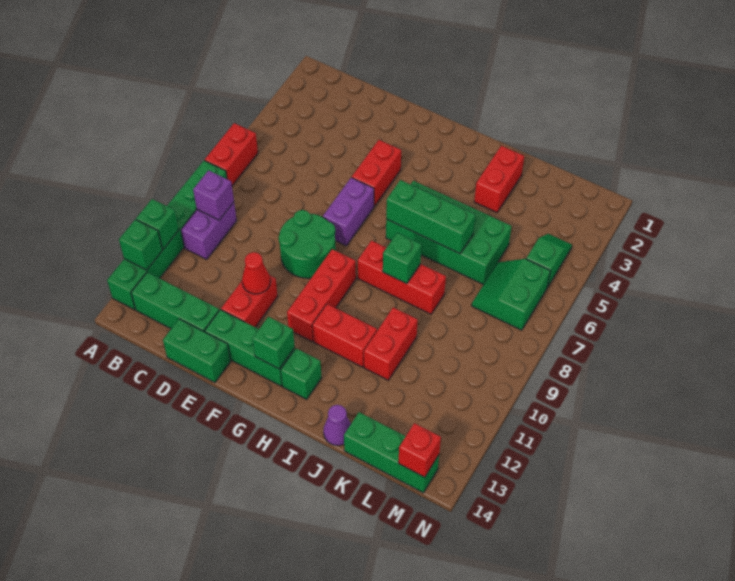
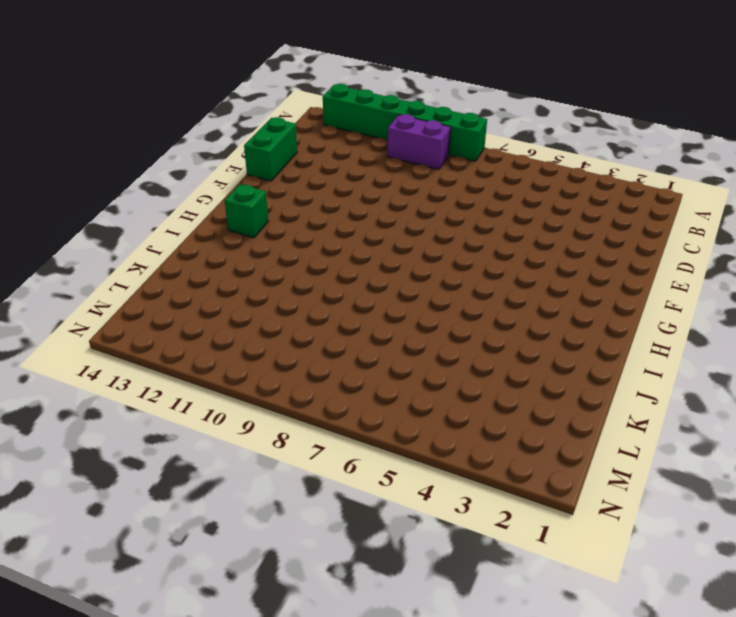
none -> red brick A6:A7 level 1
none -> green brick B13:D13 level 1
none -> green round brick E8:F9 level 1

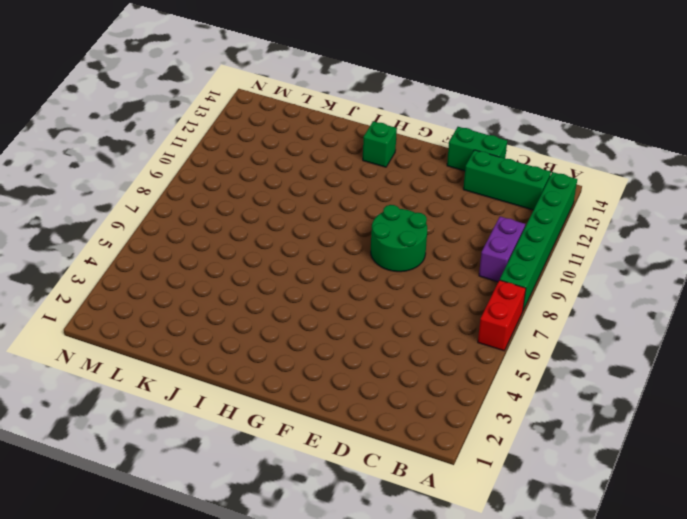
none -> red brick E11:E12 level 1
none -> green brick E13:G13 level 1
none -> red brick F4:F5 level 1

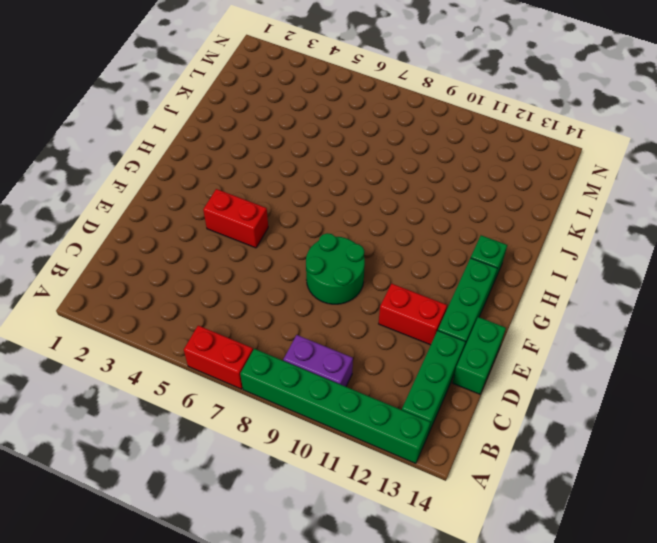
none -> purple brick F6:F7 level 1
none -> red brick G9:G11 level 1
none -> green brick H5:K6 level 1

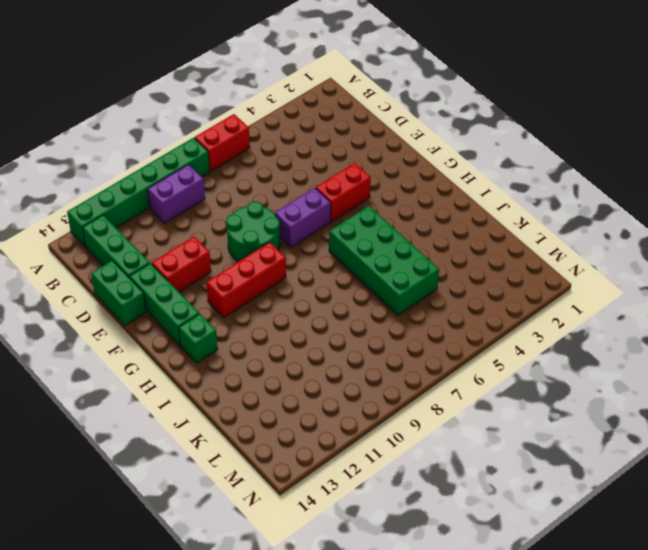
none -> red brick H8:J8 level 1
none -> red brick H11:I11 level 1
none -> red brick J2:J3 level 1

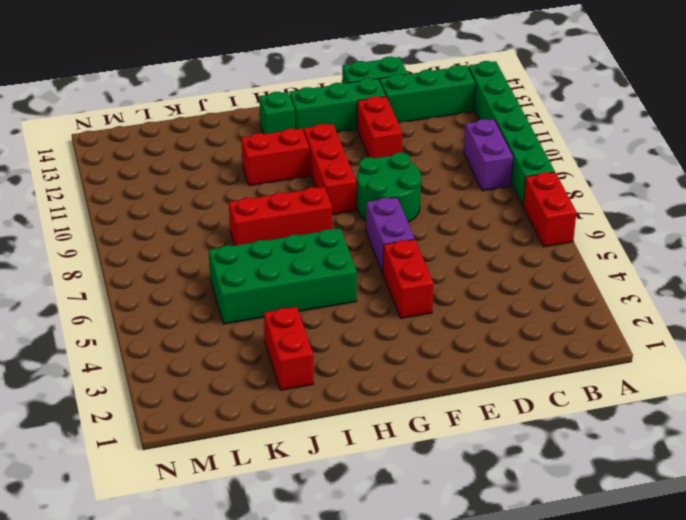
none -> red brick J10:J11 level 1
none -> purple cone J14 level 1
none -> green brick K14:M14 level 1

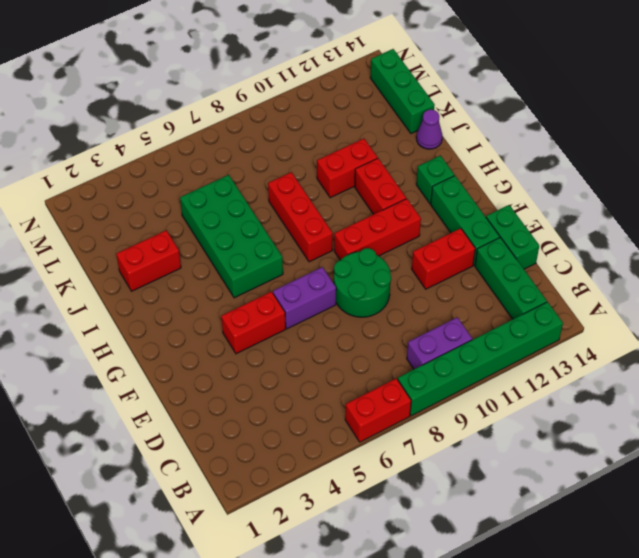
none -> green slope L6:M7 level 1 top M
none -> green slope M4:M5 level 1 top 5
none -> green brick A11 level 2

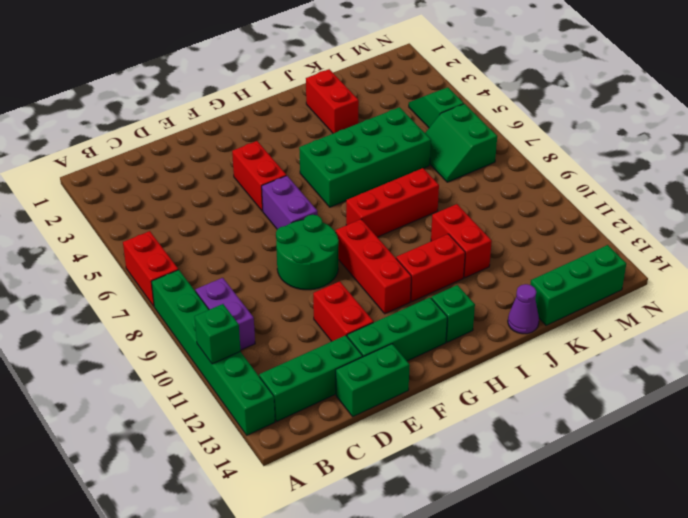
none -> green brick A12 level 2
none -> purple brick B9 level 2
none -> red cone E11 level 2

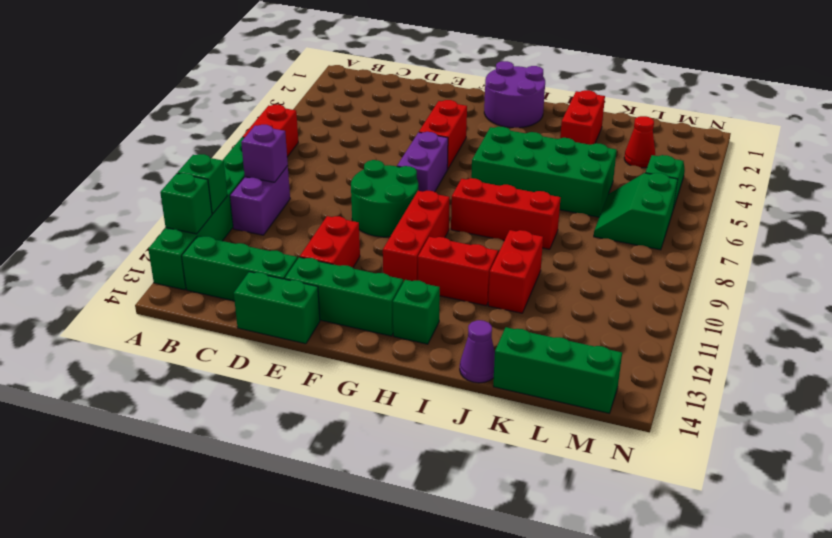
purple round brick G1:H2 level 1 -> none
red cone L3 level 1 -> red cone E11 level 2
none -> green brick G13 level 2
none -> green brick H6:J6 level 2
none -> green brick I8 level 2

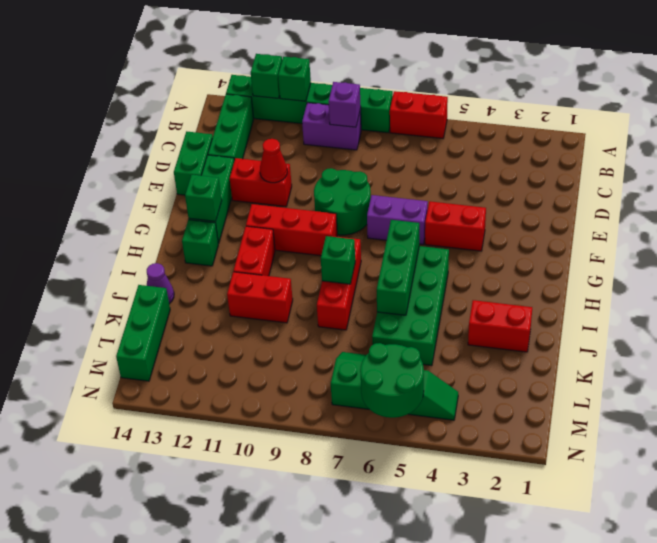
green round brick M5:N6 level 2 -> none
none -> red brick M14 level 2

